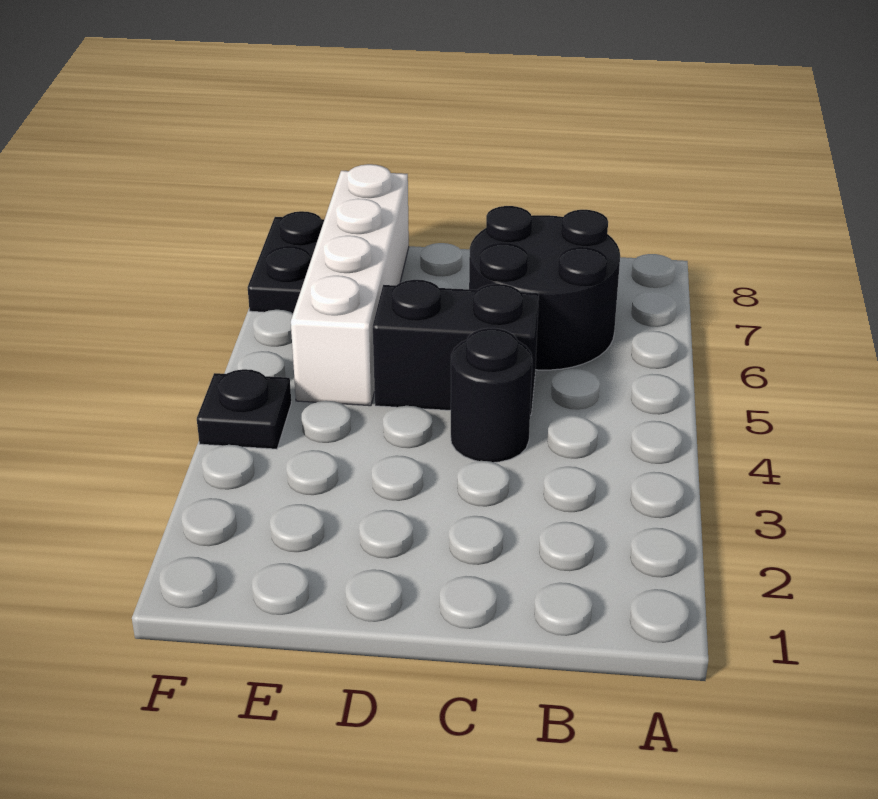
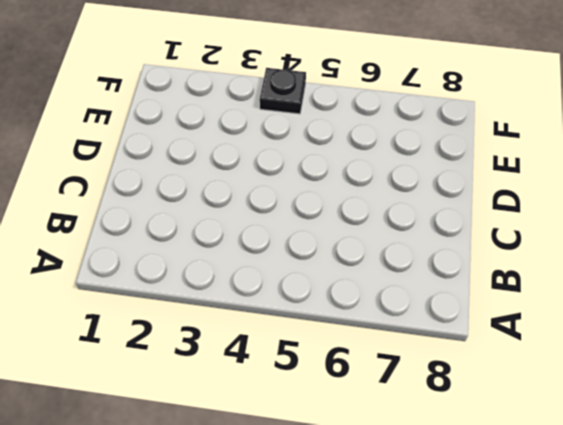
none -> black round brick B6:C7 level 1
none -> black round brick C4 level 1

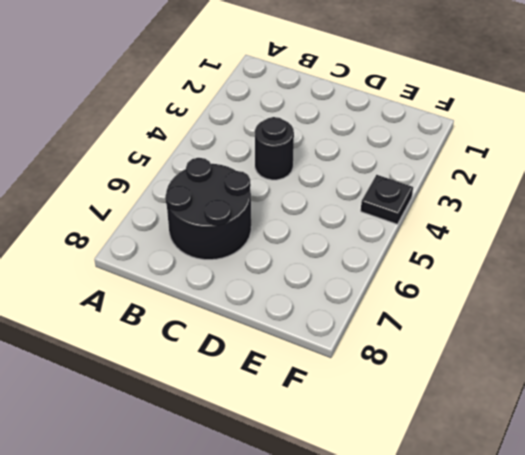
none -> black brick C5:D5 level 1
none -> white brick E5:E8 level 1

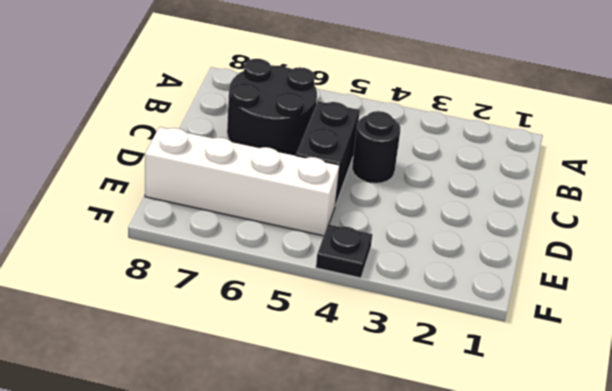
none -> black plate F7:F8 level 1

